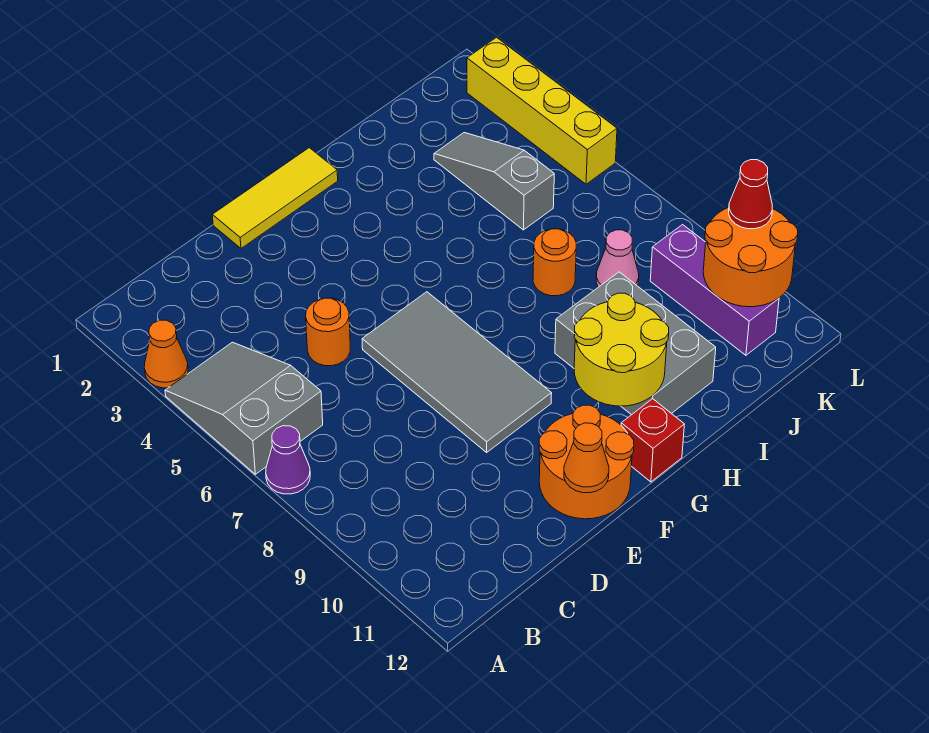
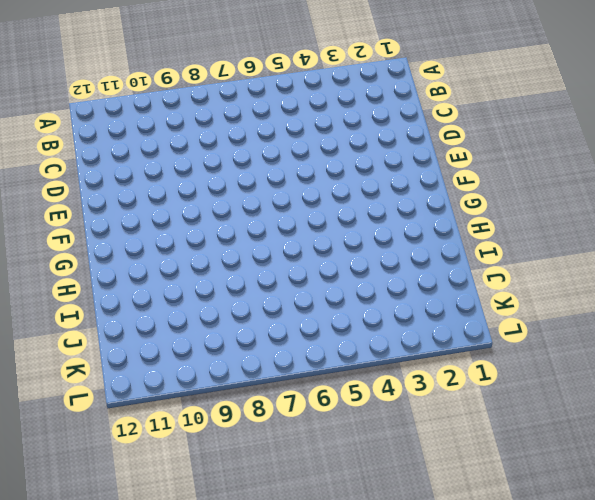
none -> orange cone A3 level 1
none -> grey slope A4:B6 level 1 top 6
none -> purple cone A7 level 1

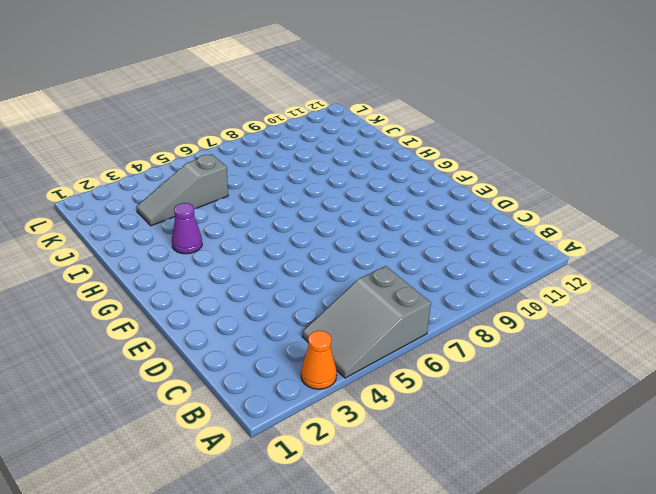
purple cone H3 level 1 -> purple cone A7 level 1
none -> orange round brick D5 level 1
none -> yellow tile E1:G1 level 1
none -> grey tile E6:F9 level 1

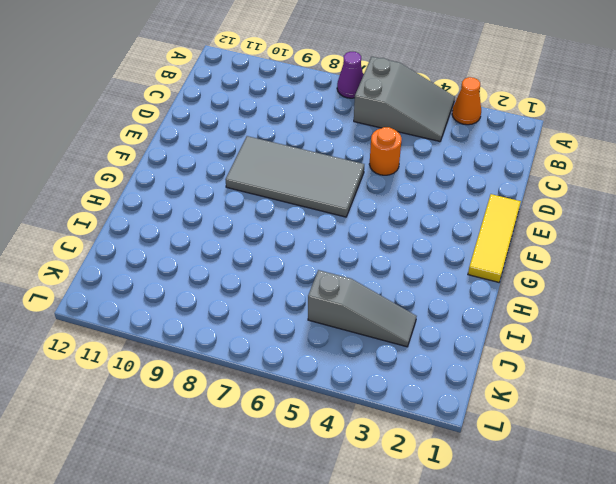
none -> orange round brick E11:F12 level 1
none -> red brick G12 level 1
none -> grey brick H9:I11 level 1

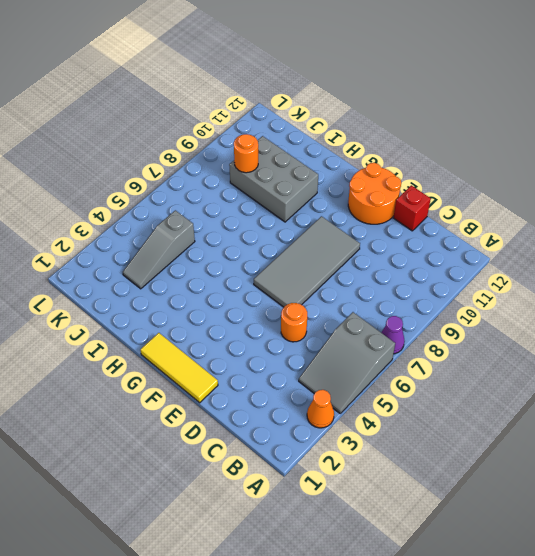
red brick D12 level 1 -> red brick G12 level 1
grey brick H9:J10 level 1 -> grey brick H9:I11 level 1
orange round brick J9 level 2 -> orange round brick I7 level 1
none -> pink cone J8 level 1
none -> purple brick K9:K11 level 1
none -> yellow brick L2:L5 level 1

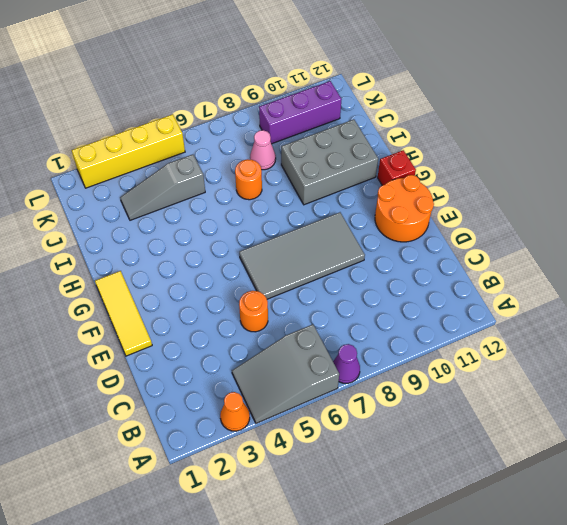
none -> orange cone E12 level 2
none -> yellow round brick G10:H11 level 2
none -> orange round brick K10:L11 level 2

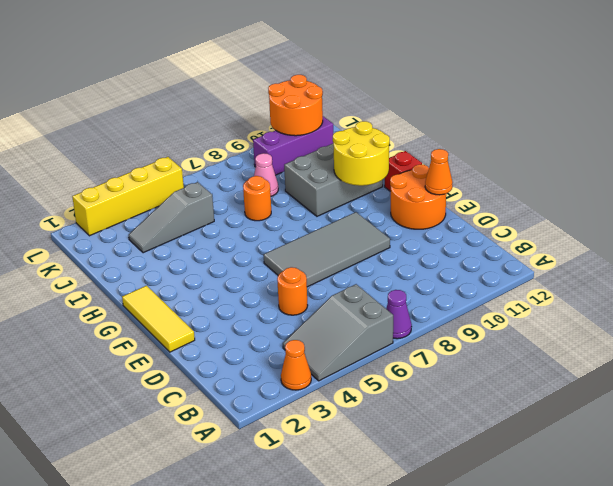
none -> red cone L10 level 3

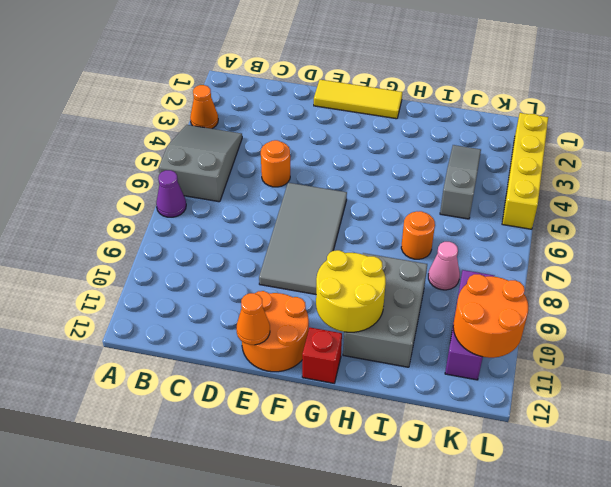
none -> red cone L10 level 3

